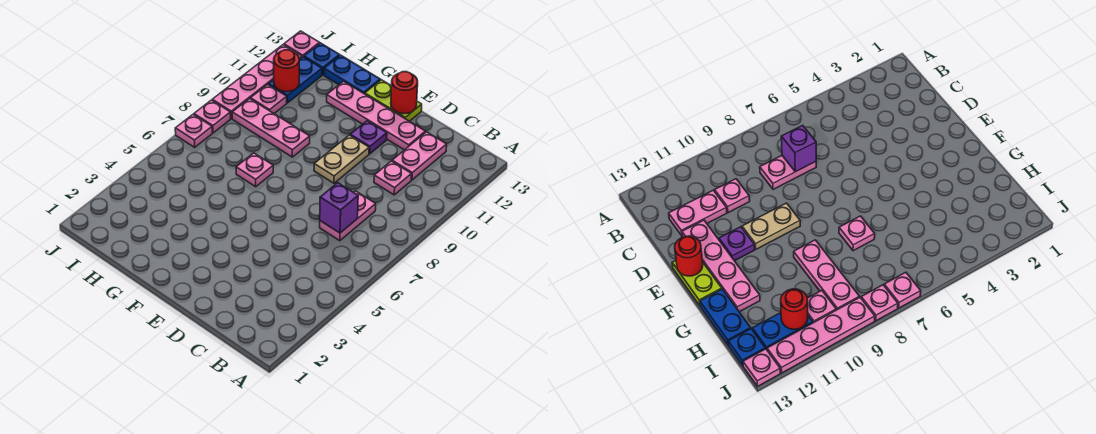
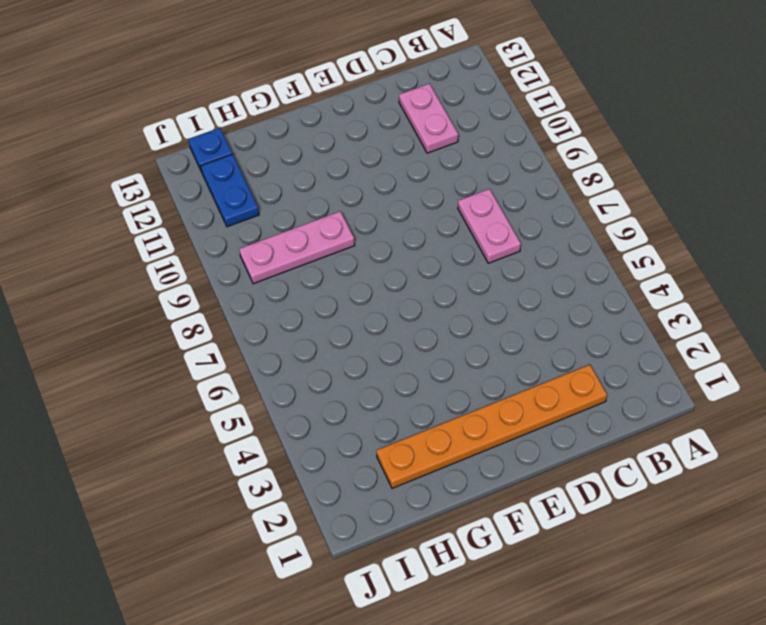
orange plate C2:H2 level 1 -> none
none -> pink plate C10 level 1
none -> pink plate D12:G12 level 1
none -> tan plate E9:E10 level 1

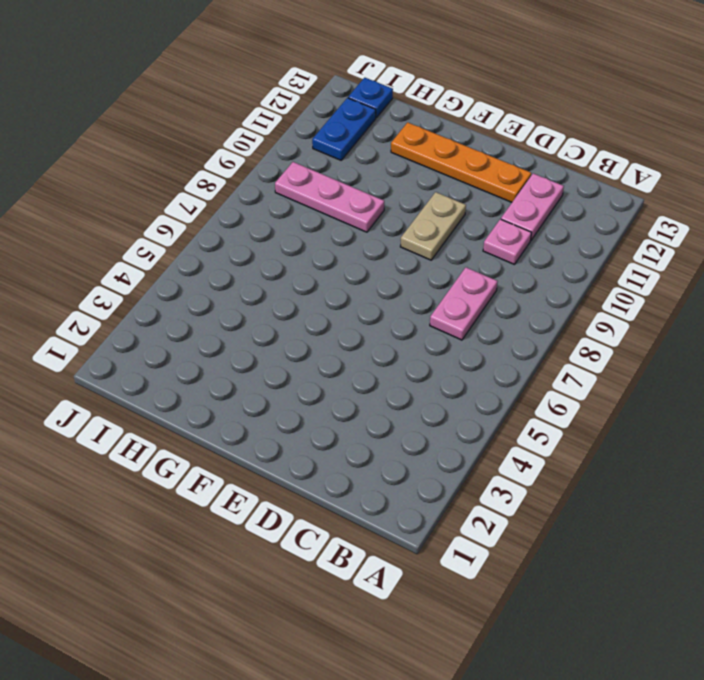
orange plate D12:G12 level 1 -> pink plate D12:G12 level 1
none -> purple plate E11 level 1
none -> lime plate E13:F13 level 1
none -> pink plate G7 level 1

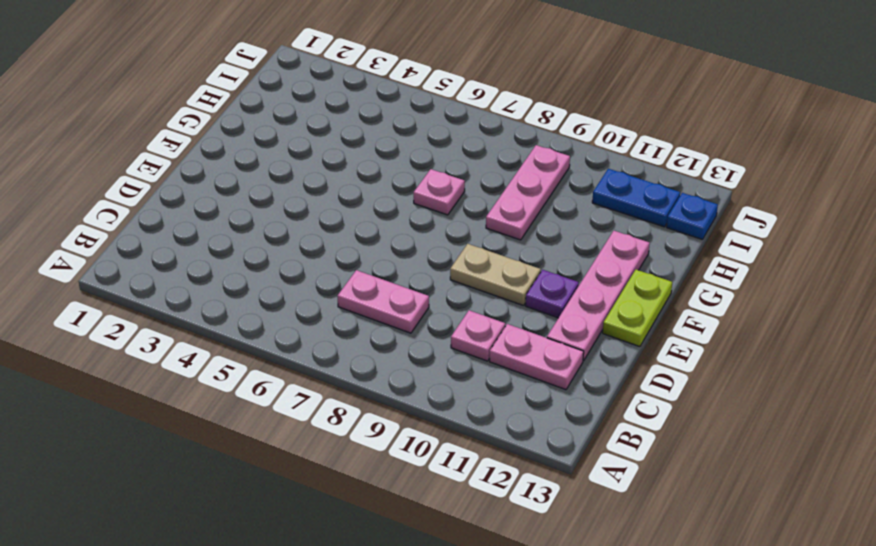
none -> blue plate G13:H13 level 1
none -> pink plate I10 level 1
none -> pink plate J7 level 1

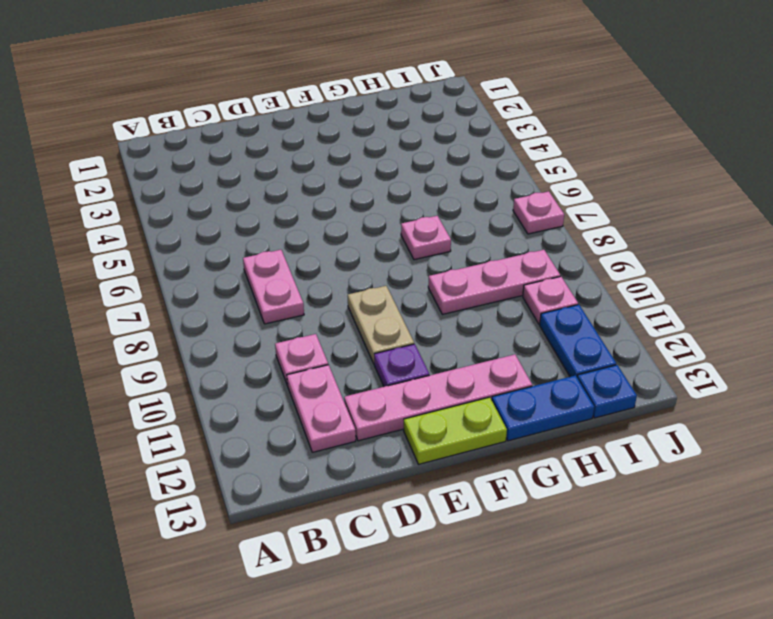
none -> pink plate J8 level 1
none -> pink plate J9:J12 level 1
none -> pink plate J13 level 1

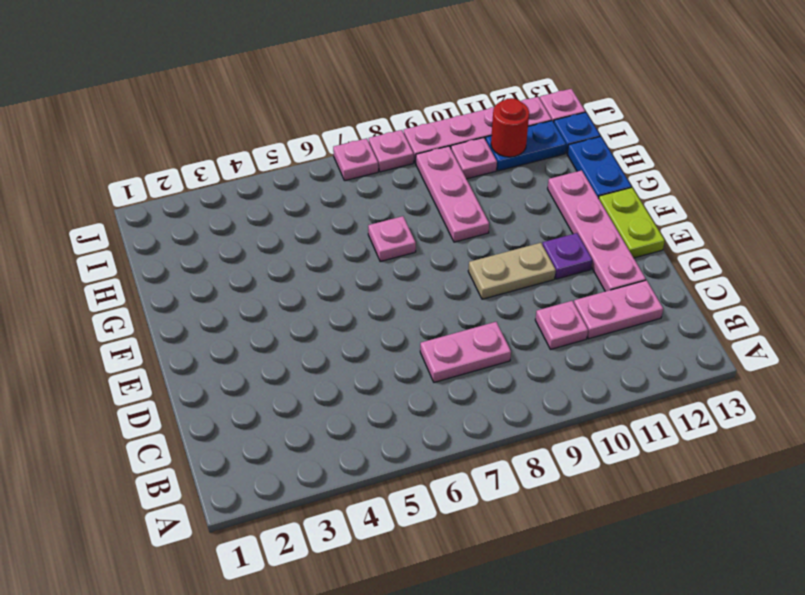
none -> purple brick C7 level 2
none -> red round brick E13 level 2

